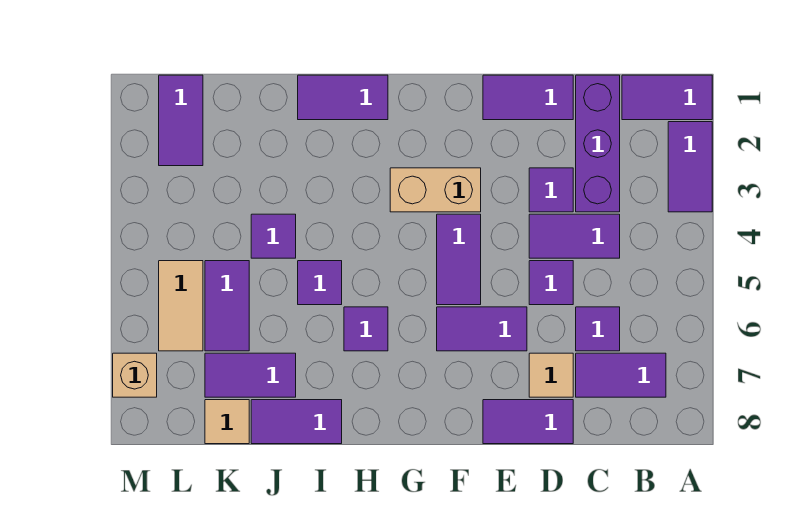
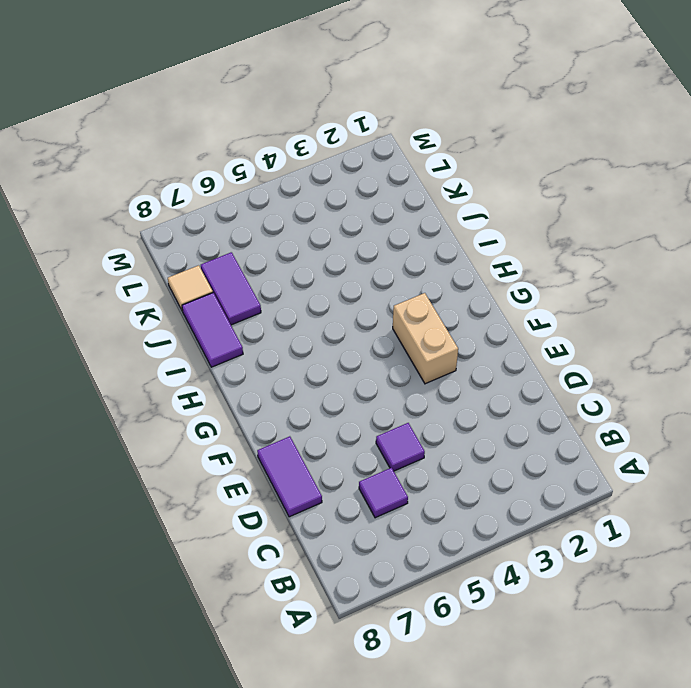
none -> purple tile A1:B1 level 1
none -> purple tile A2:A3 level 1
none -> purple tile B7:C7 level 1

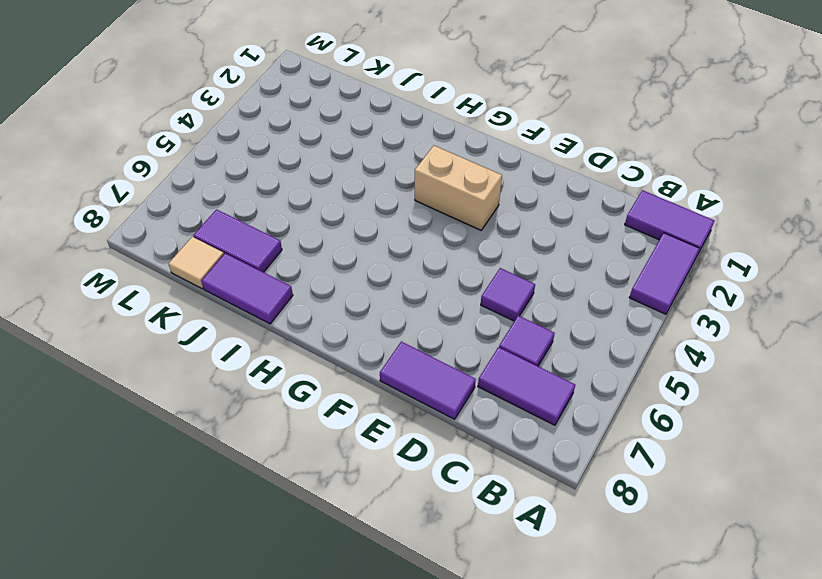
none -> purple brick C1:C3 level 1
none -> purple tile C4:D4 level 1
none -> purple tile D1:E1 level 1

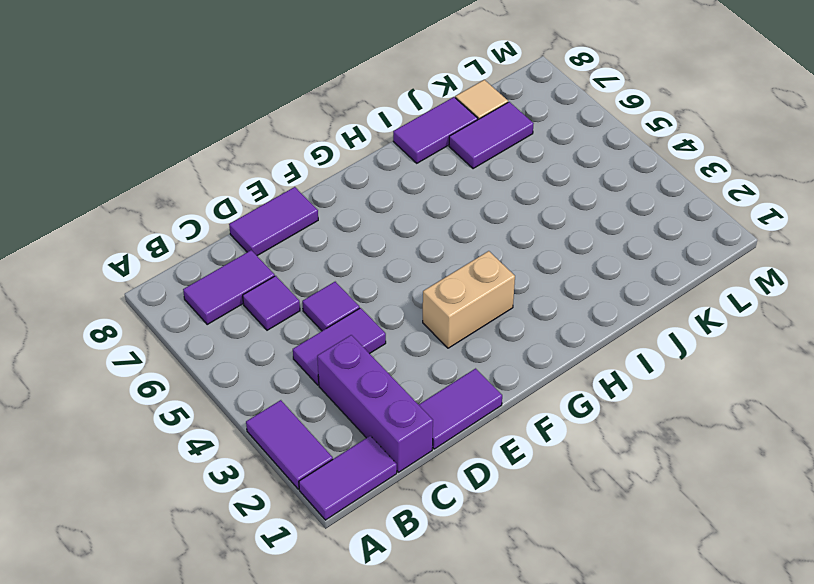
none -> purple tile D3 level 1
none -> tan tile D7 level 1
none -> purple tile E6:F6 level 1

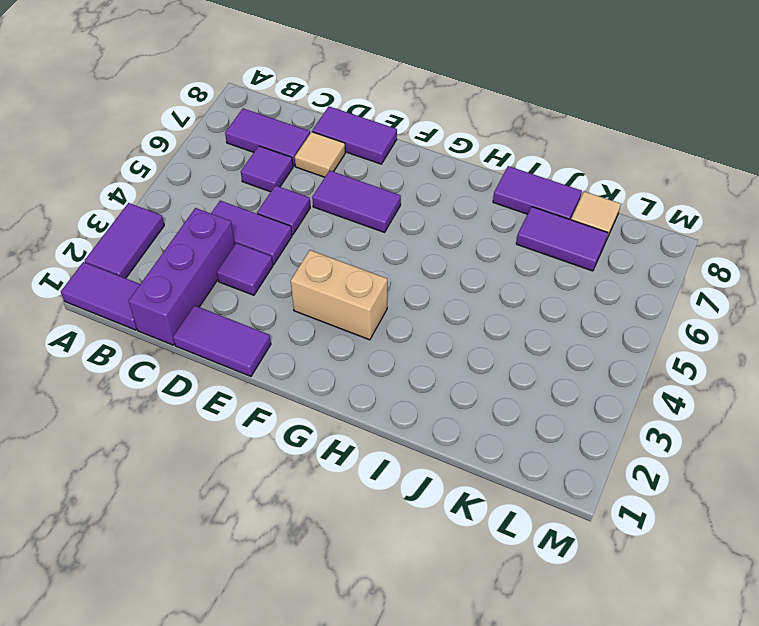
none -> purple tile F4:F5 level 1
none -> purple tile H1:I1 level 1
none -> purple tile H6 level 1

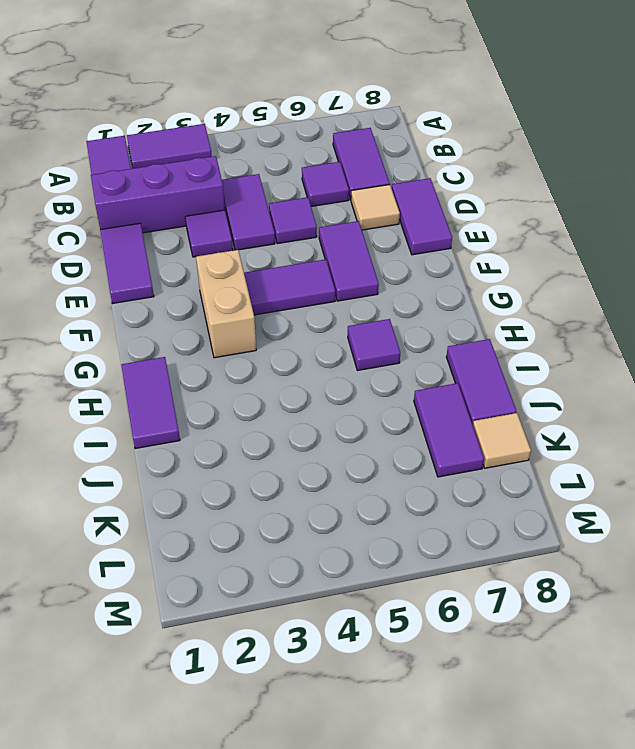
none -> purple tile I5 level 1
none -> purple tile J4 level 1
none -> purple tile K5:K6 level 1

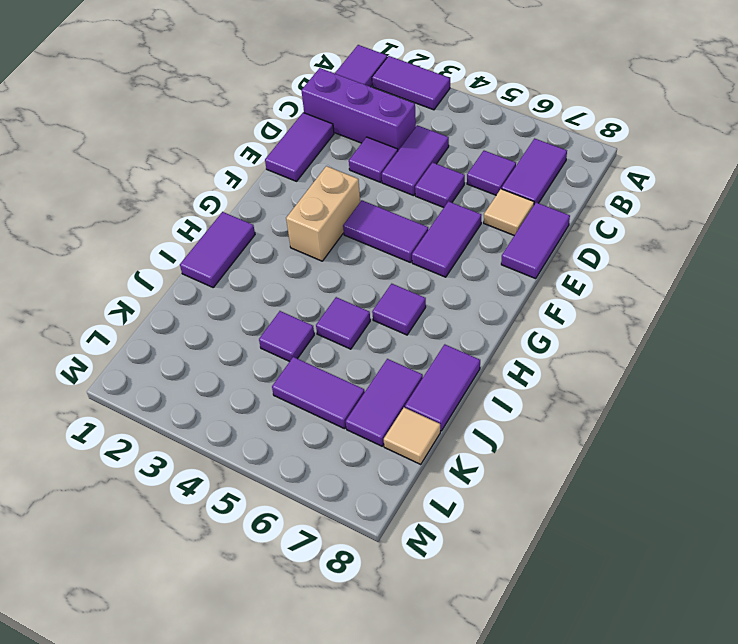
none -> purple tile L1:L2 level 1
none -> tan tile L5:L6 level 1
none -> tan brick M7 level 1

